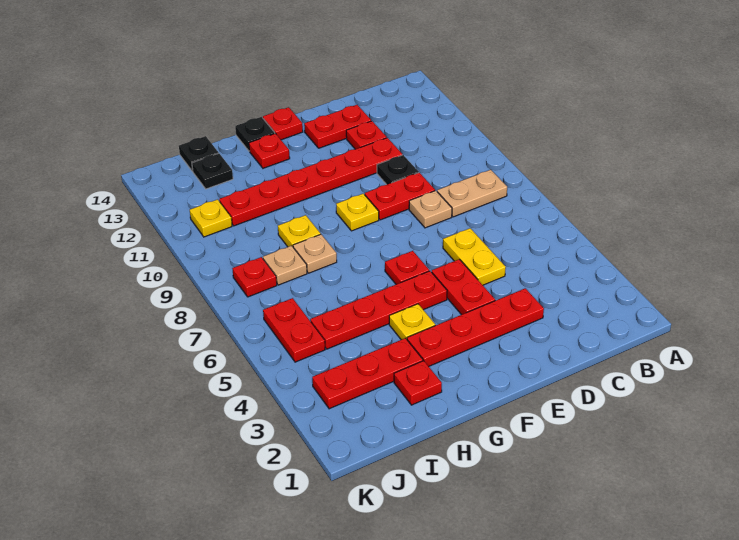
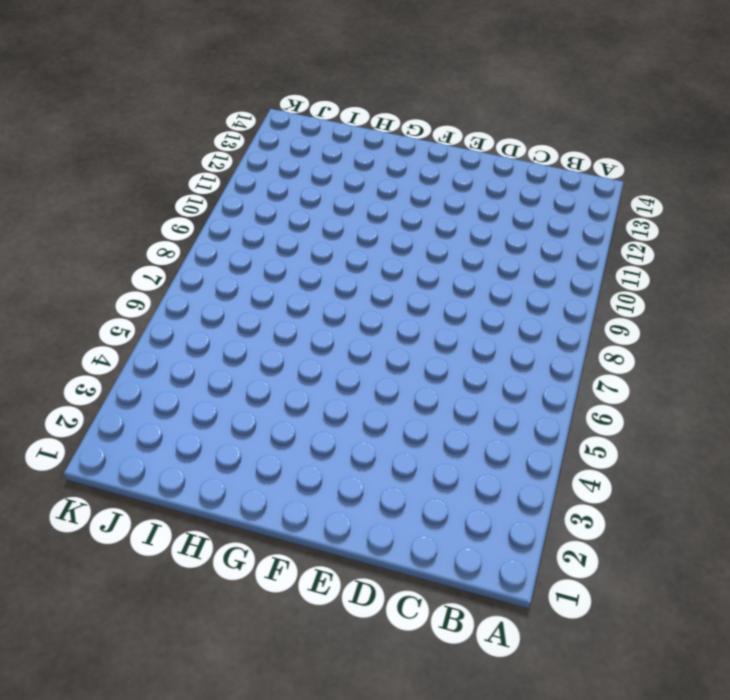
none -> tan plate B8:C8 level 1
none -> red plate D3:G3 level 1
none -> yellow plate D5:D6 level 1

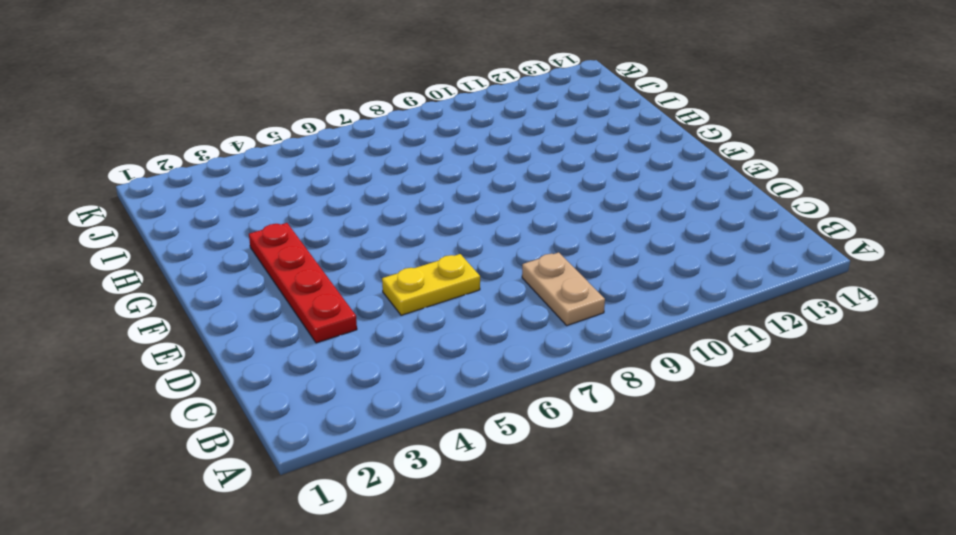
none -> tan plate D8 level 1
none -> red plate D9:E9 level 1
none -> black plate D10 level 1

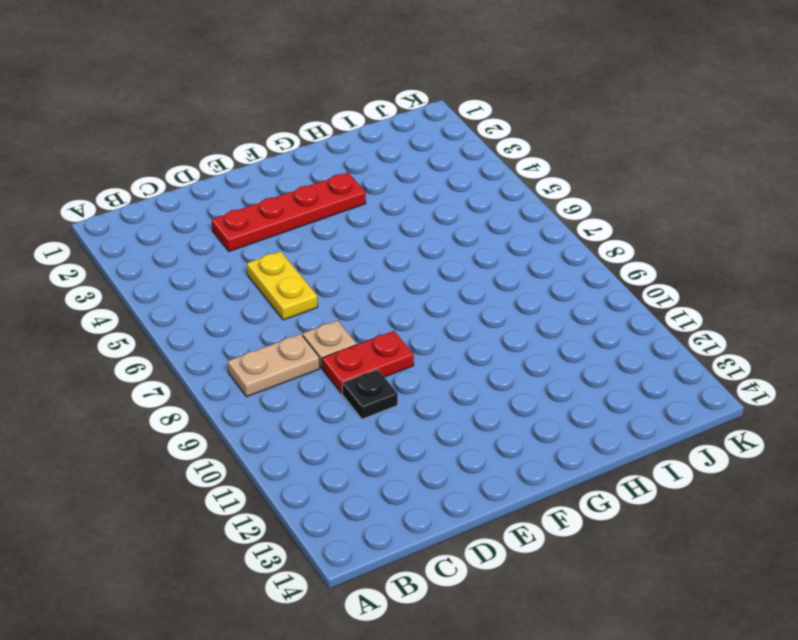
none -> red plate D11:I11 level 1
none -> red plate D12 level 1
none -> red plate D13:E13 level 1

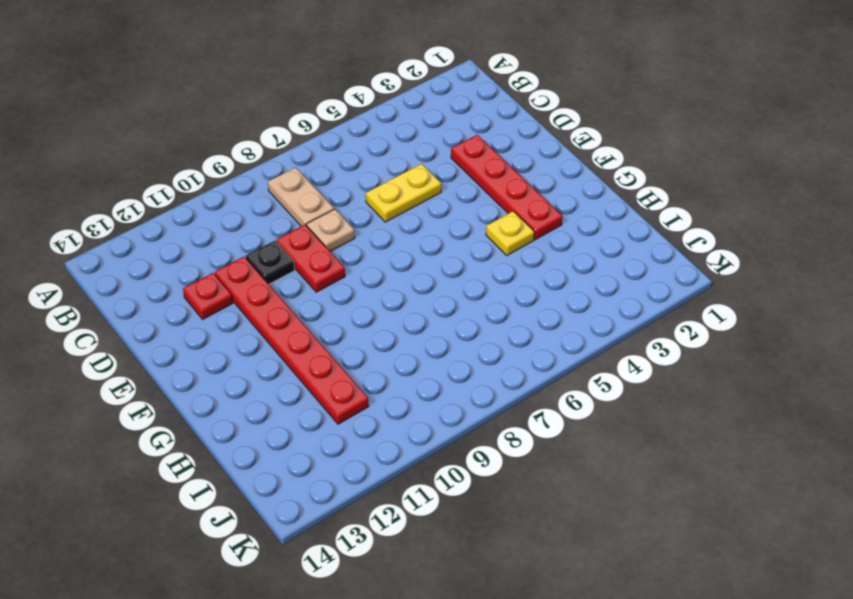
none -> red plate D13:E13 level 1
none -> red plate E4:E5 level 1
none -> red plate F5:I5 level 1

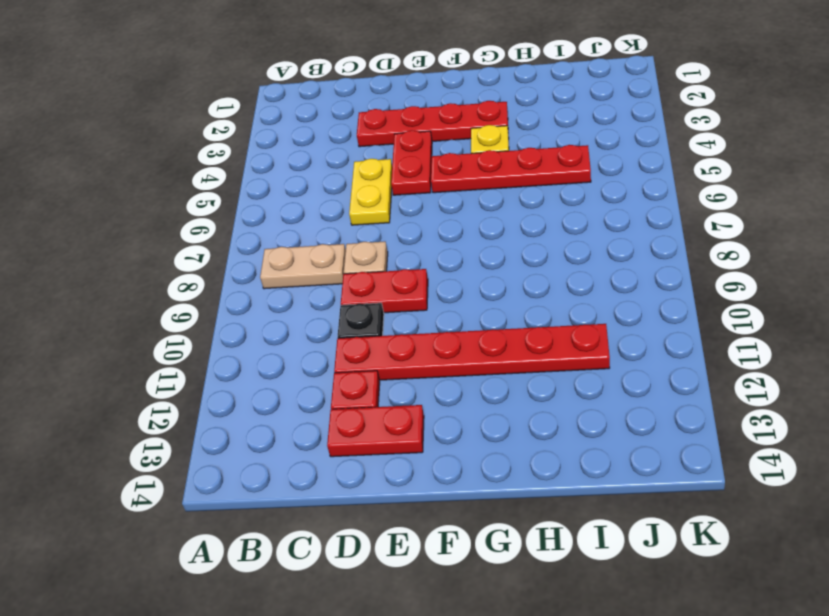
none -> red plate F6 level 1
none -> yellow plate F9 level 1
none -> red plate F14 level 1

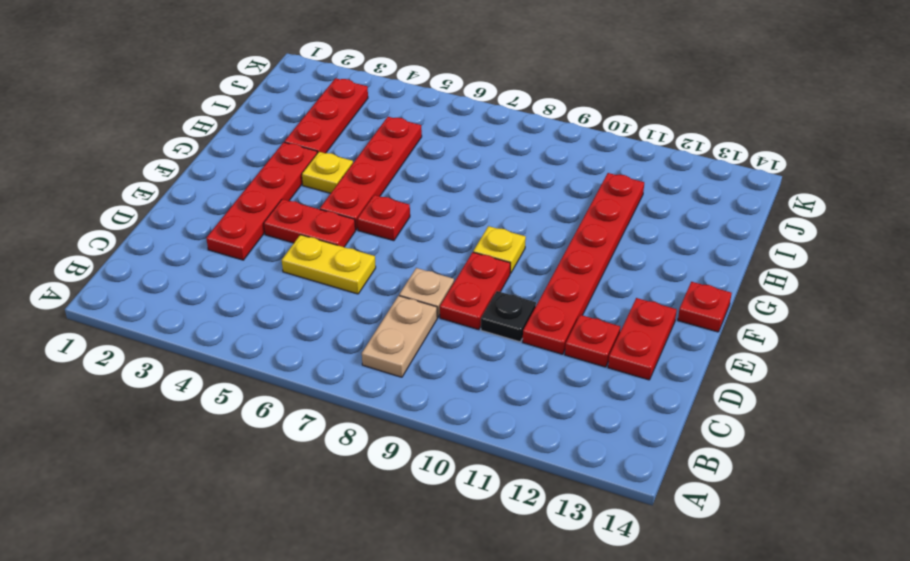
none -> red plate G13 level 1
none -> black plate G14 level 1
none -> red plate H2 level 1

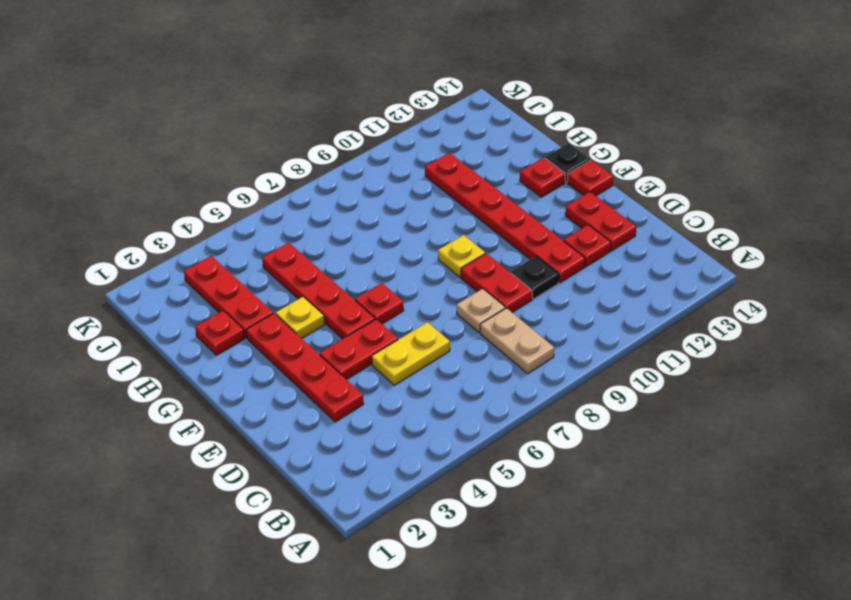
none -> tan plate H8 level 1
none -> yellow plate H9 level 1
none -> tan plate I8 level 1

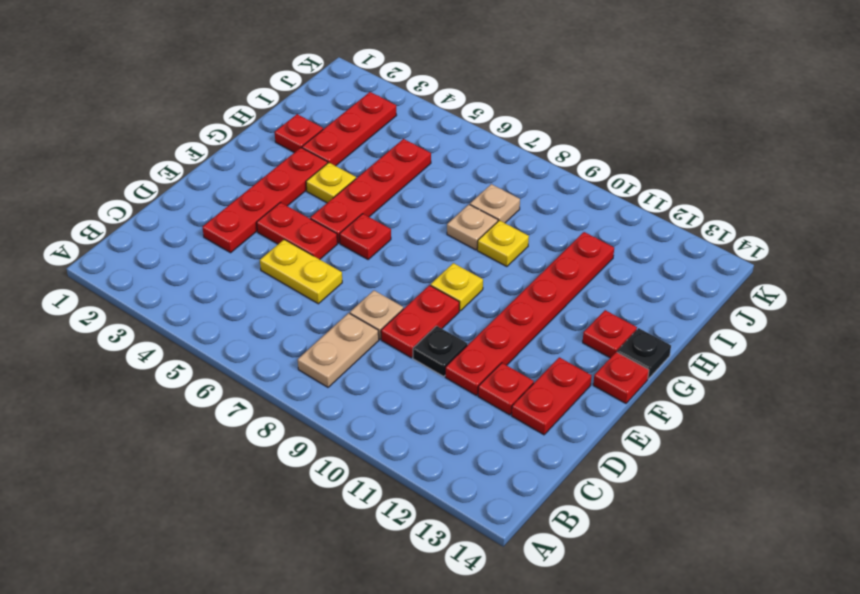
none -> black plate I13 level 1
none -> black plate I14 level 1
none -> red plate J5:J6 level 1

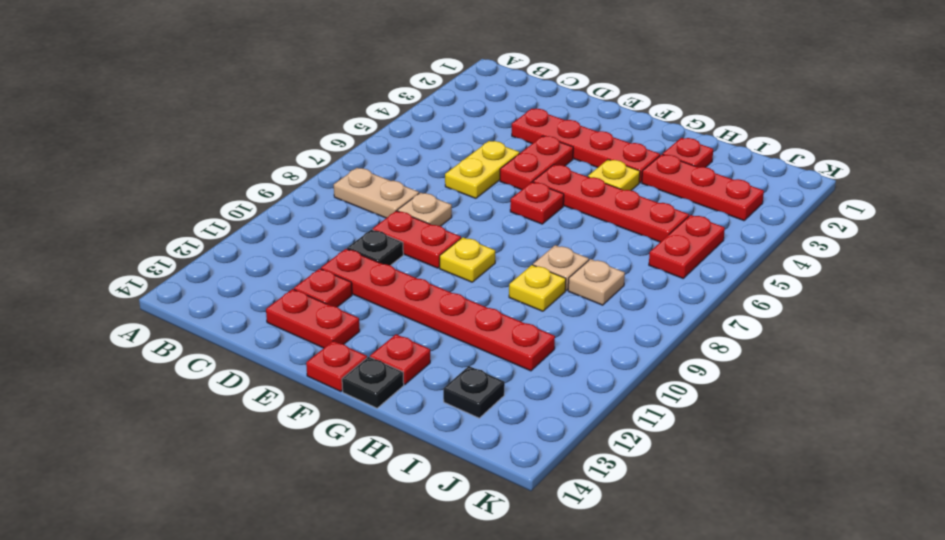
none -> black plate I14 level 1
none -> red plate J8 level 1
none -> yellow plate J11 level 1

